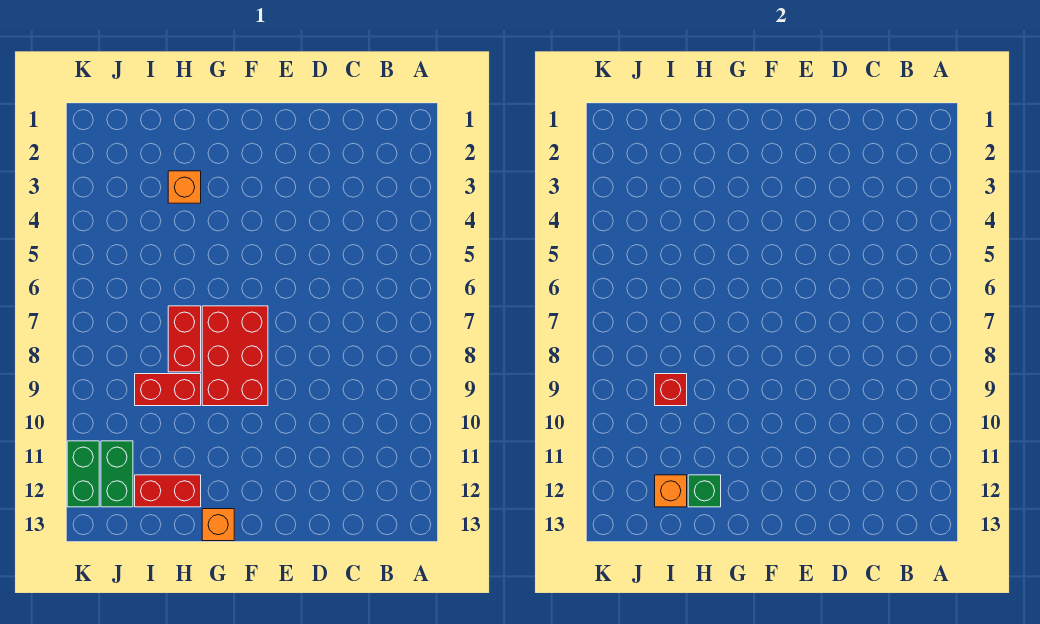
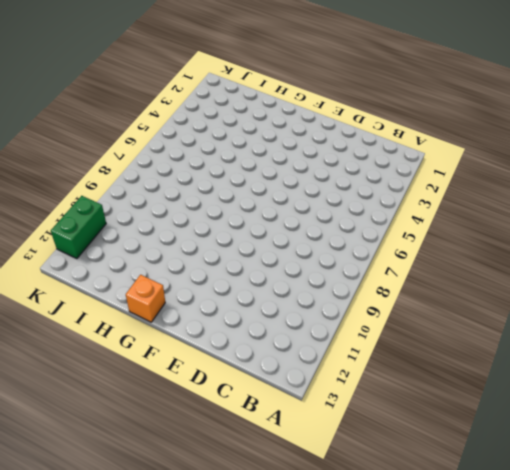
none -> red brick F7:G9 level 1
none -> orange brick H3 level 1

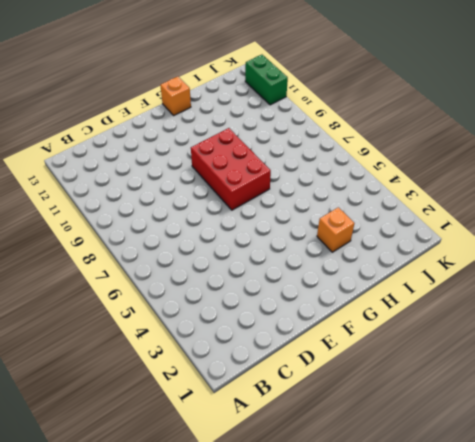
none -> red brick H7:H8 level 1
none -> red brick H9:I9 level 1

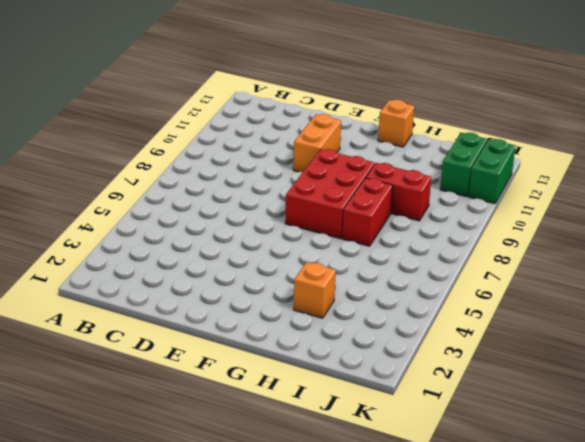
orange brick E10:E11 level 1 -> none
none -> red brick H12:I12 level 1
none -> green brick H12 level 2

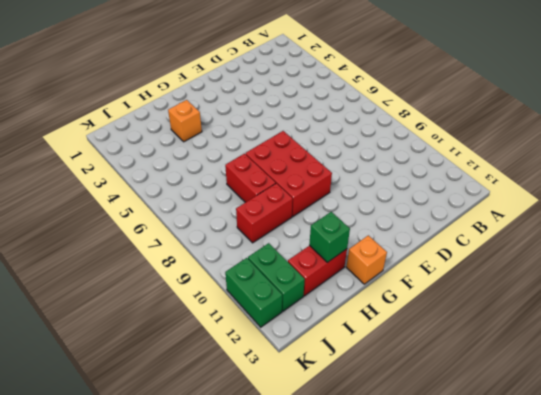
none -> red brick I9 level 2
none -> orange brick I12 level 2

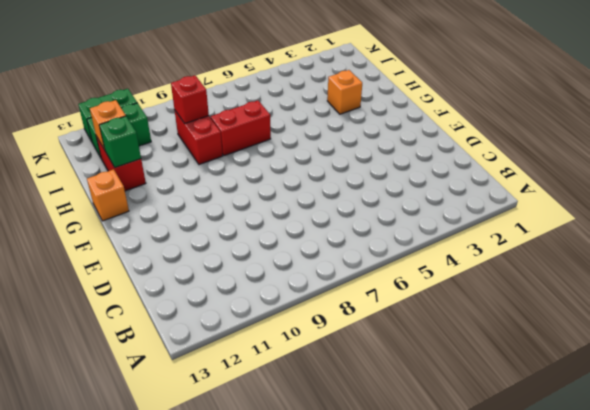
none -> red brick F7:G9 level 1

